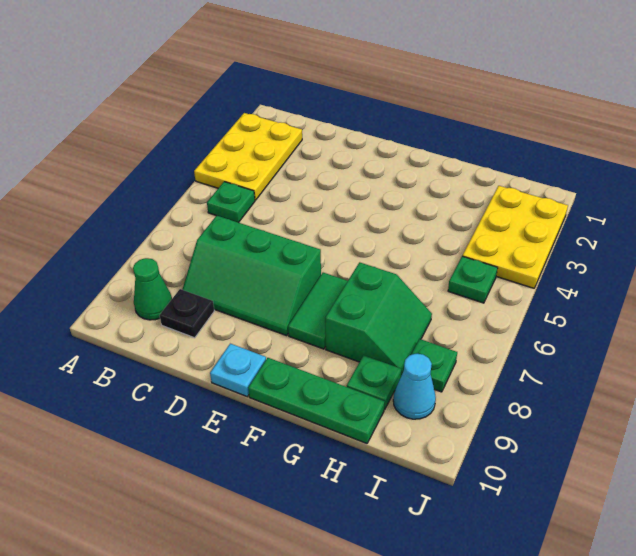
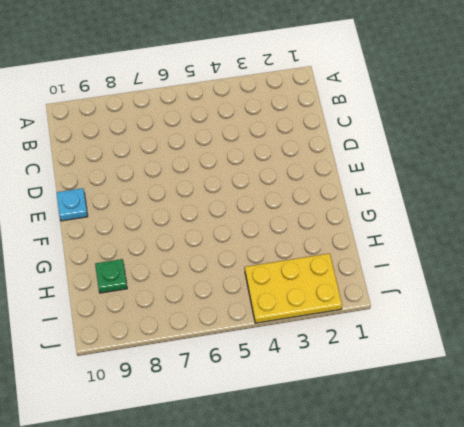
none -> yellow plate A2:B4 level 1
none -> green plate B5 level 1
none -> green cone B9 level 1

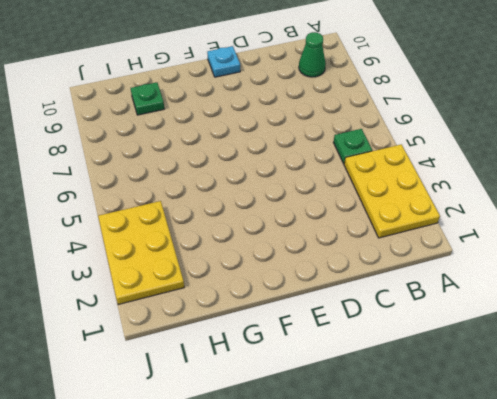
none -> green slope C7:E8 level 1 top 7
none -> black plate C9 level 1
none -> green tile F7:F8 level 1

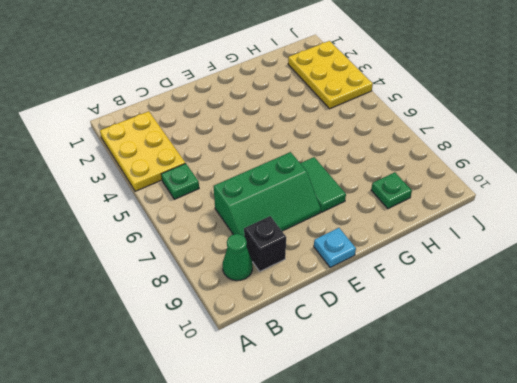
black brick C9 level 1 -> black plate C9 level 1
none -> green plate F10:H10 level 1
none -> green slope G7:H8 level 1 top G
none -> green plate I5 level 1

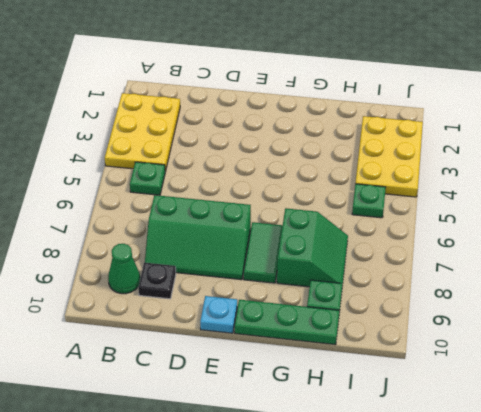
none -> green plate I8 level 1
none -> cyan cone I9 level 1

